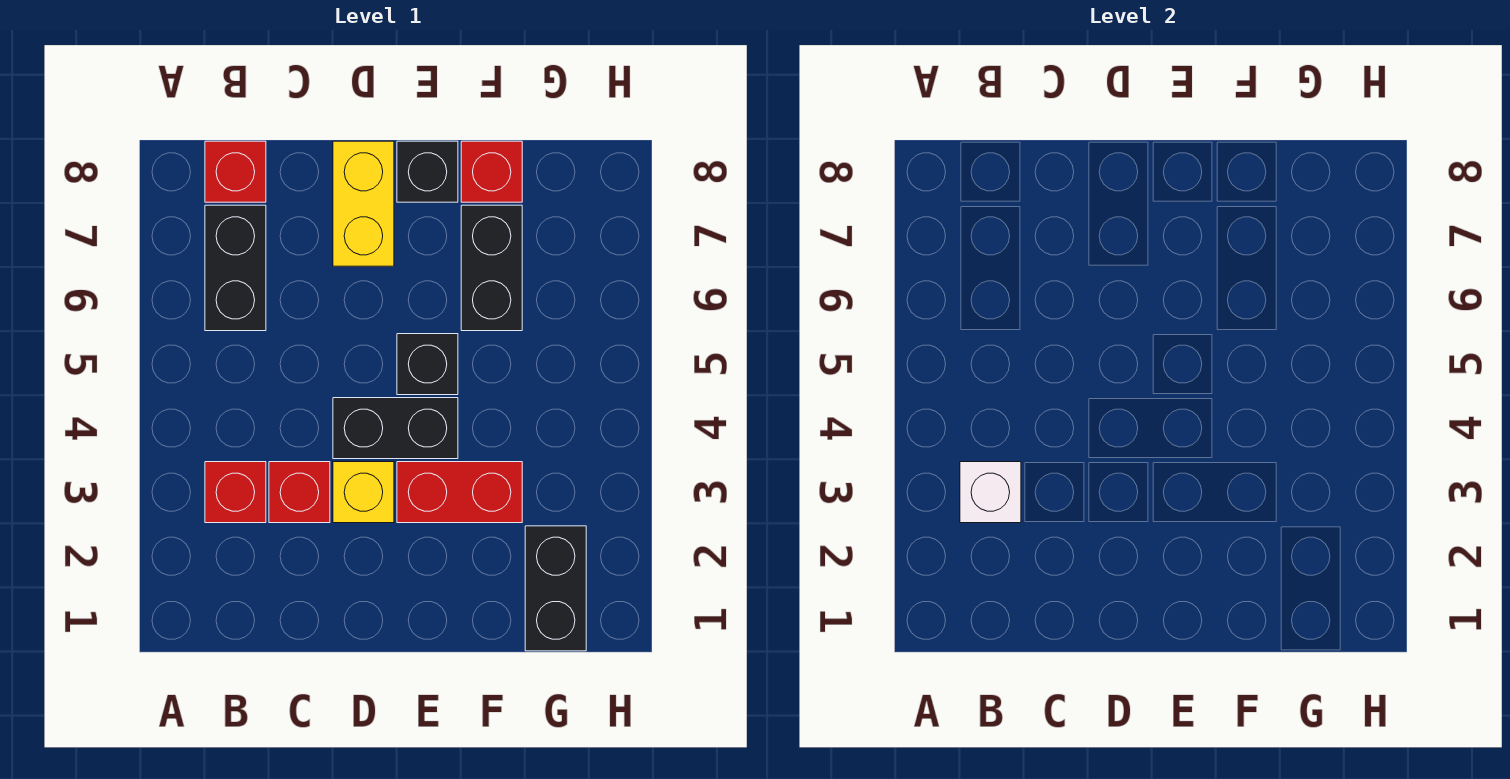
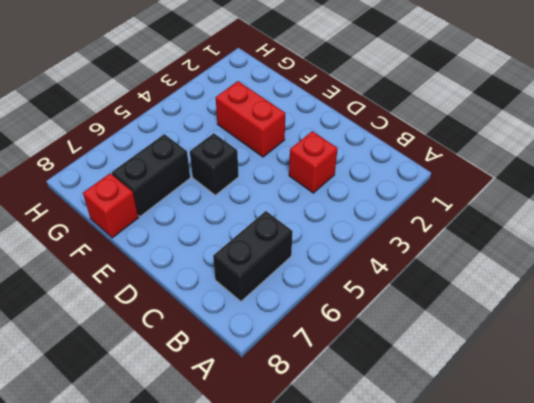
none -> red brick B3 level 1
none -> red brick B8 level 1
none -> yellow brick D3 level 1

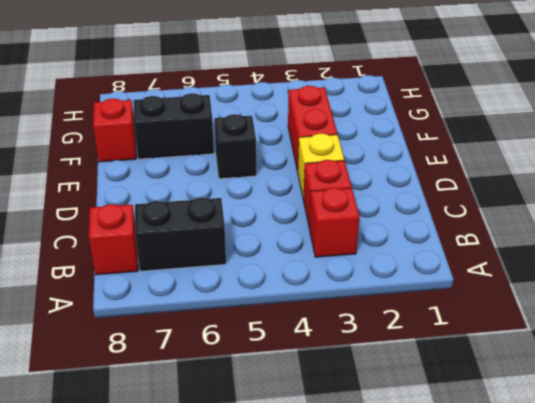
none -> black brick D4:E4 level 1
none -> yellow brick D7:D8 level 1
none -> black brick E8 level 1

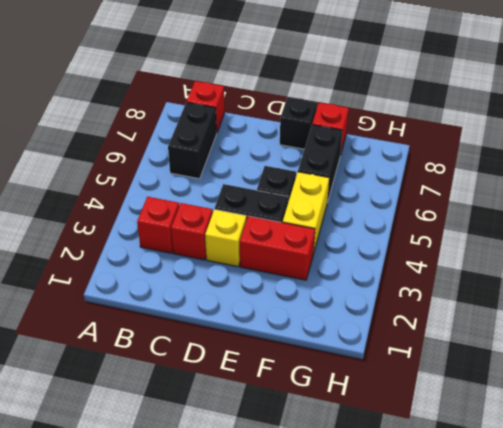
yellow brick F4:F5 level 1 -> yellow brick D7:D8 level 1
none -> black brick G1:G2 level 1
none -> white brick B3 level 2

